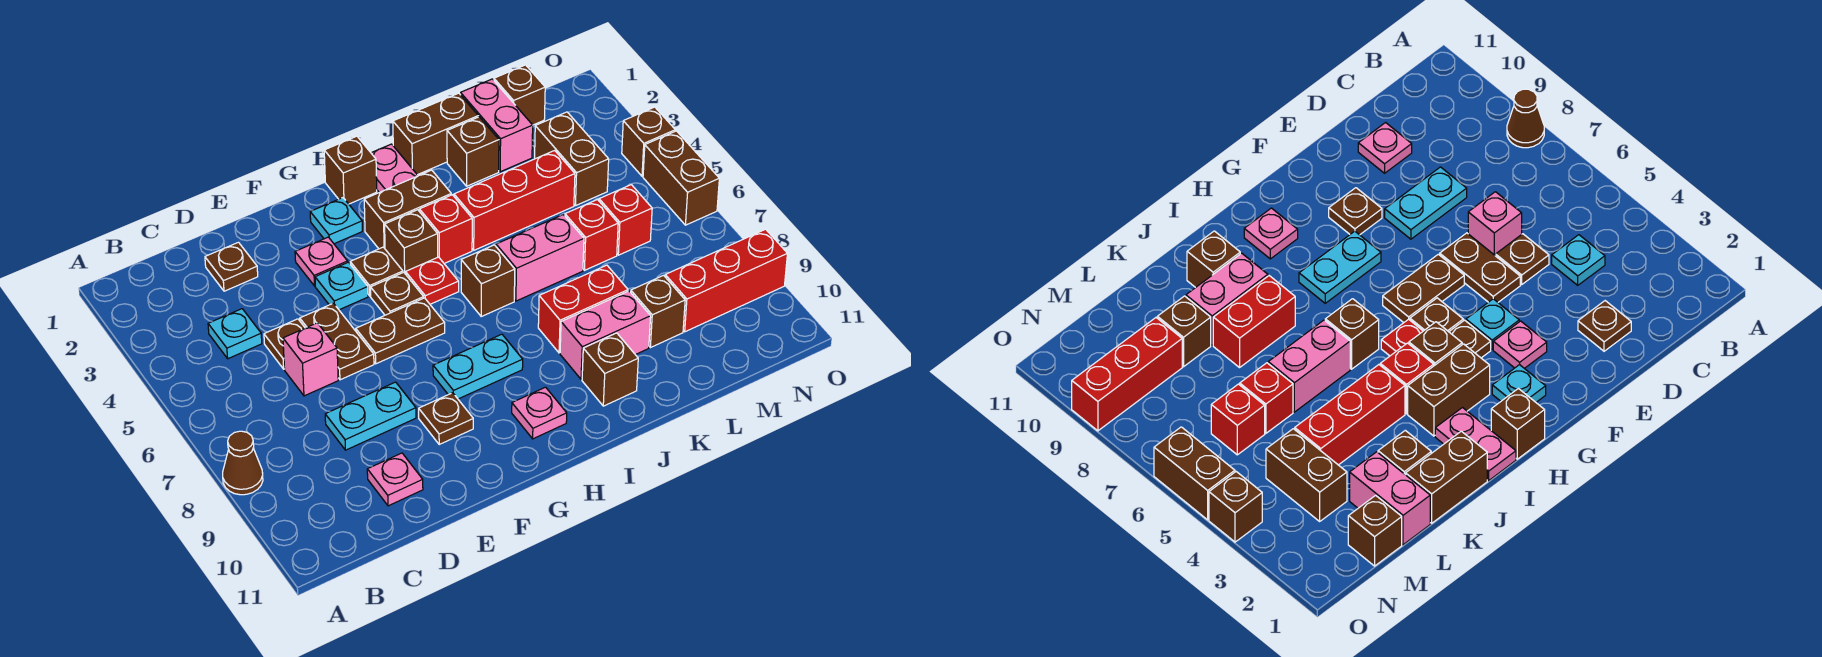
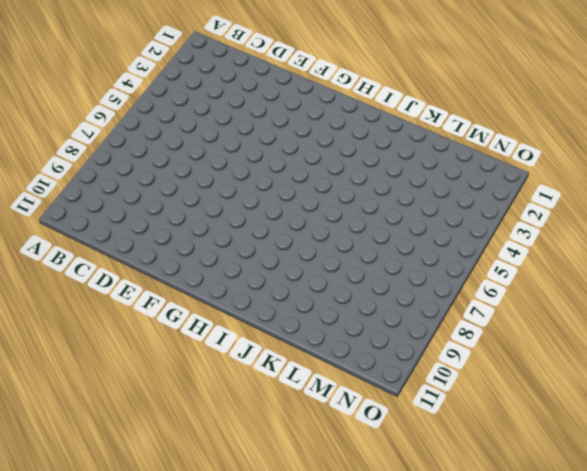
none -> brown cone A8 level 1
none -> cyan plate C4 level 1
none -> brown plate D2 level 1
none -> brown plate D5 level 1

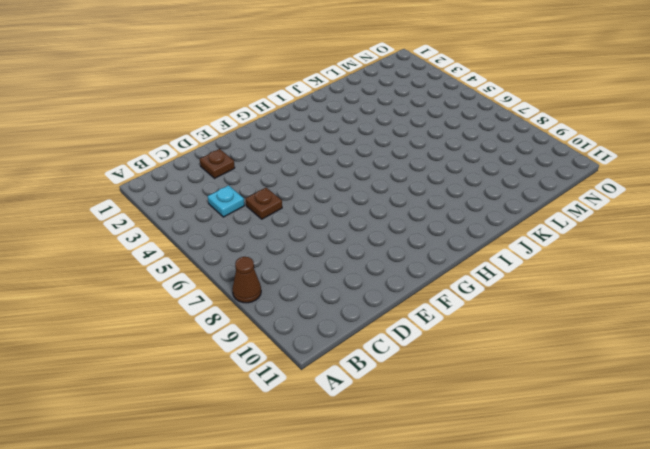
none -> pink brick D6 level 1
none -> cyan plate D8:E8 level 1
none -> pink plate D10 level 1
none -> brown plate E5:E6 level 1

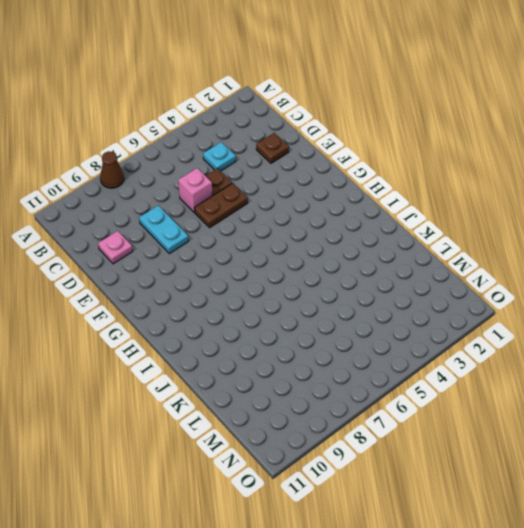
none -> pink plate F3 level 1
none -> cyan plate F4 level 1
none -> brown plate F6:G6 level 1
none -> brown plate F9 level 1

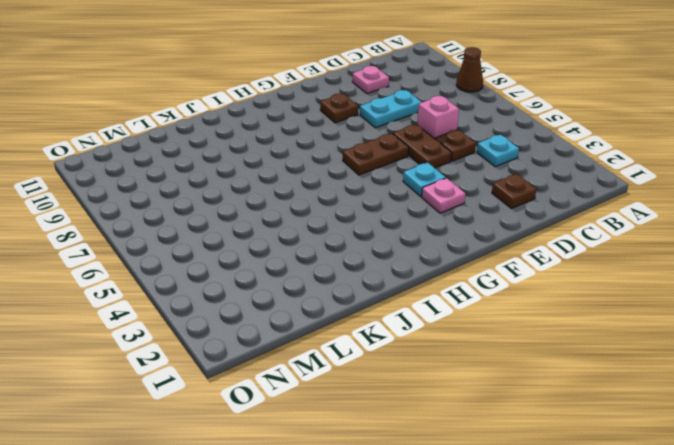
none -> cyan plate G2 level 1
none -> brown plate G4 level 1
none -> brown plate G5 level 1
none -> cyan plate G8:H8 level 1

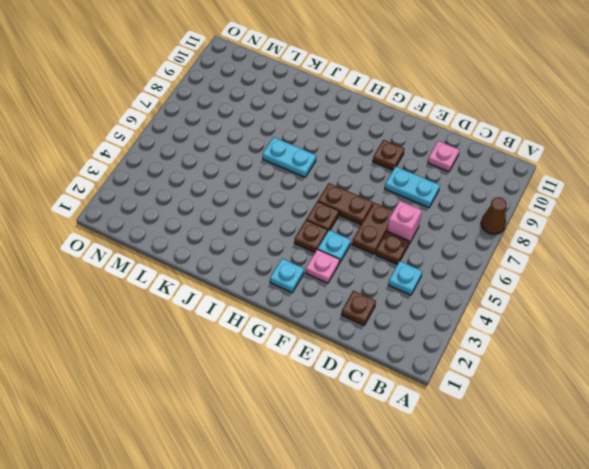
cyan plate I7:J7 level 1 -> cyan plate G8:H8 level 1
none -> brown brick H1 level 1
none -> brown brick H3:I3 level 1
none -> brown brick H4 level 1
none -> red plate H5 level 1

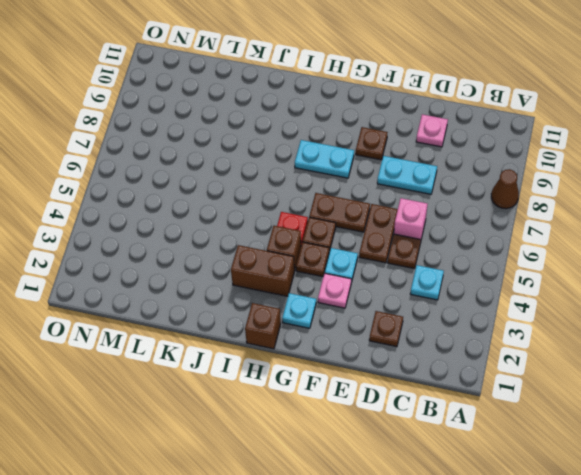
none -> pink plate H10 level 1
none -> pink plate I1:I2 level 1
none -> red brick I4 level 1
none -> brown brick I6 level 1

